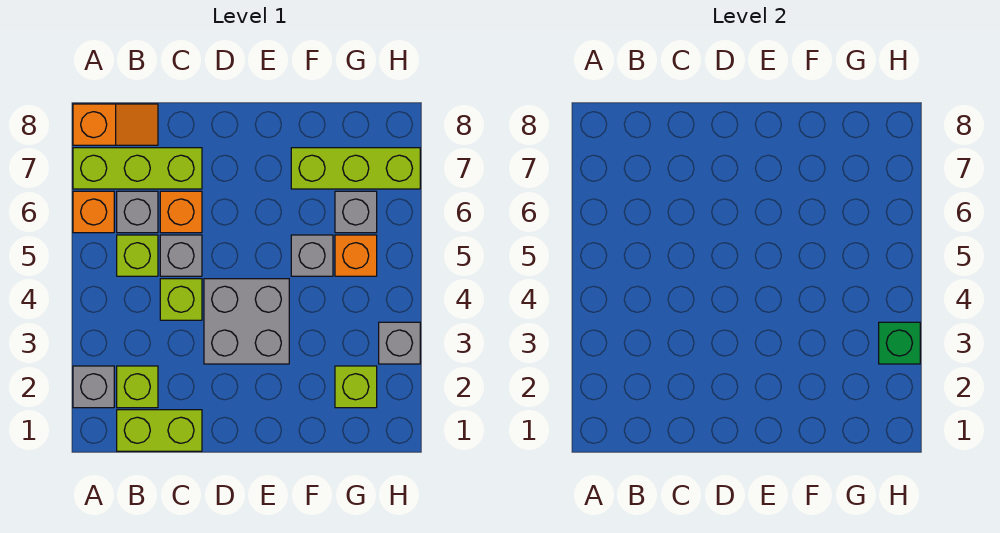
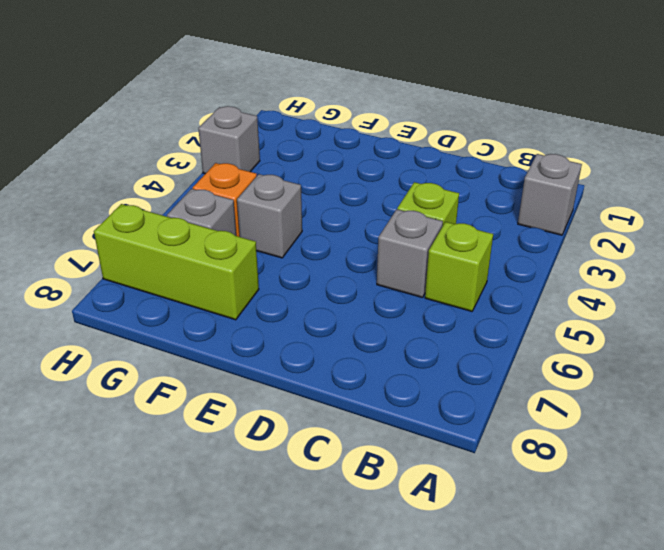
none -> orange brick A6 level 1
none -> lime brick A7:C7 level 1
none -> orange slope A8:B8 level 1 top A

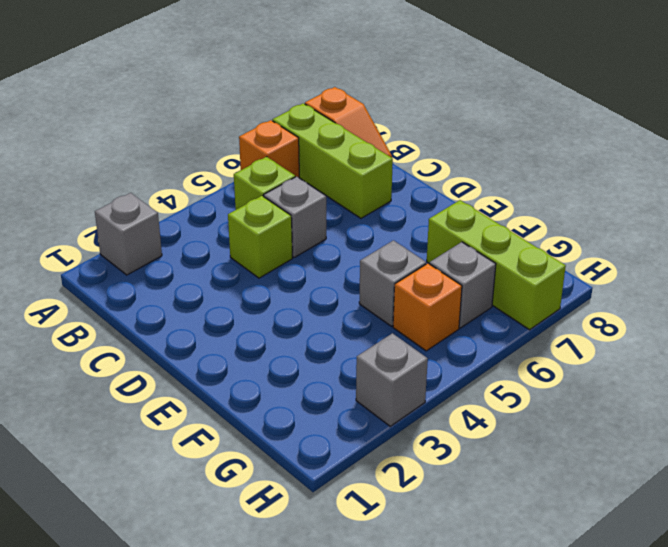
none -> lime brick B1:C1 level 1
none -> lime brick B2 level 1
none -> grey brick B6 level 1

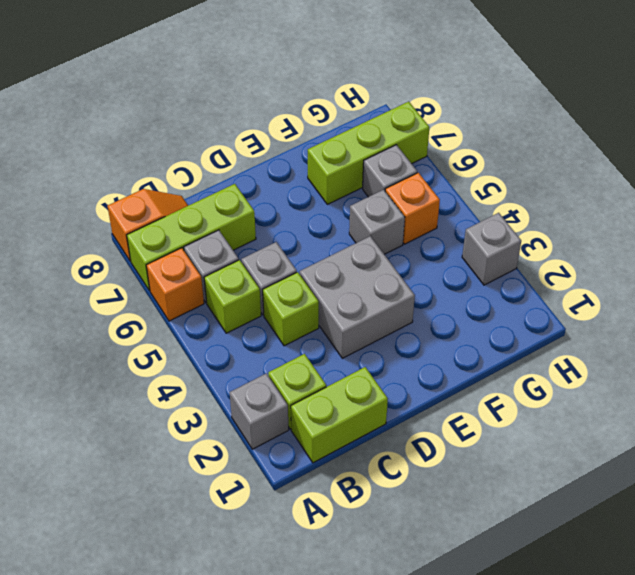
none -> orange brick C6 level 1
none -> lime brick G2 level 1
none -> green brick H3 level 2

